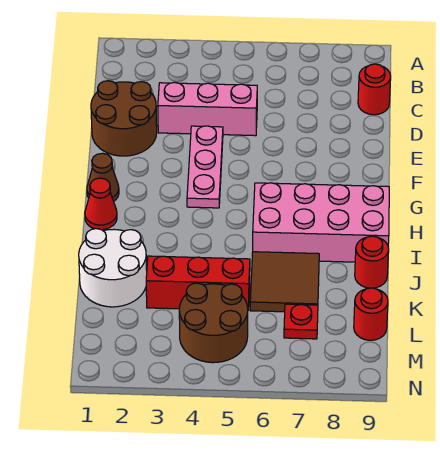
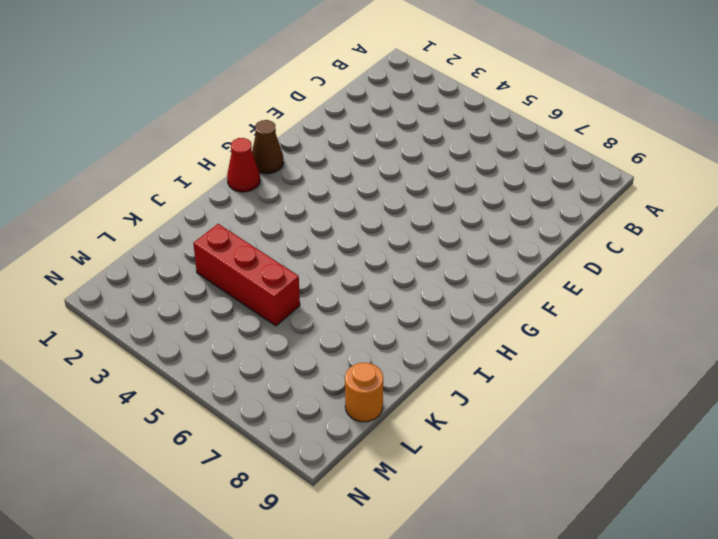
orange round brick L9 level 1 -> red round brick L9 level 1
none -> red round brick C9 level 1
none -> brown round brick D1:E2 level 1
none -> pink brick D3:D5 level 1

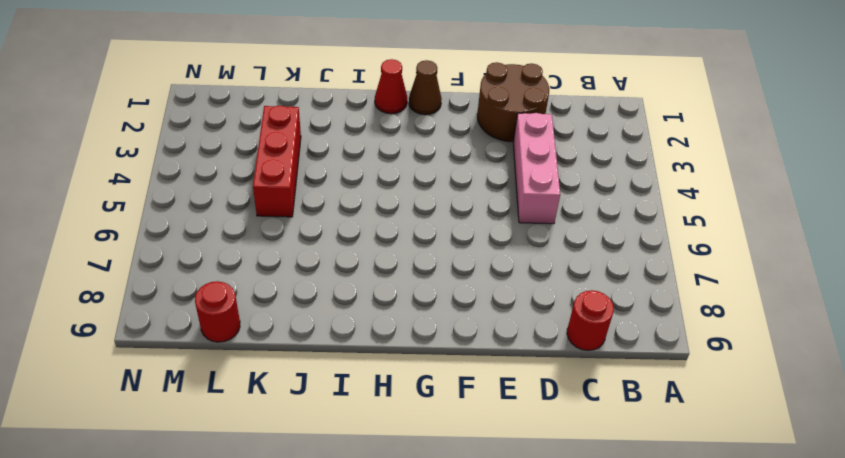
none -> pink plate E4:G4 level 1
none -> pink brick H6:I9 level 1
none -> white round brick J1:K2 level 1

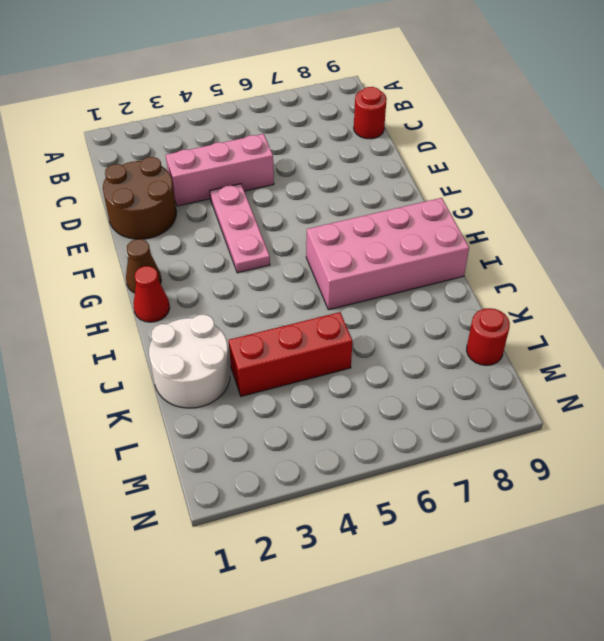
none -> brown tile J6:K7 level 1
none -> red round brick J9 level 1
none -> brown round brick L4:M5 level 1

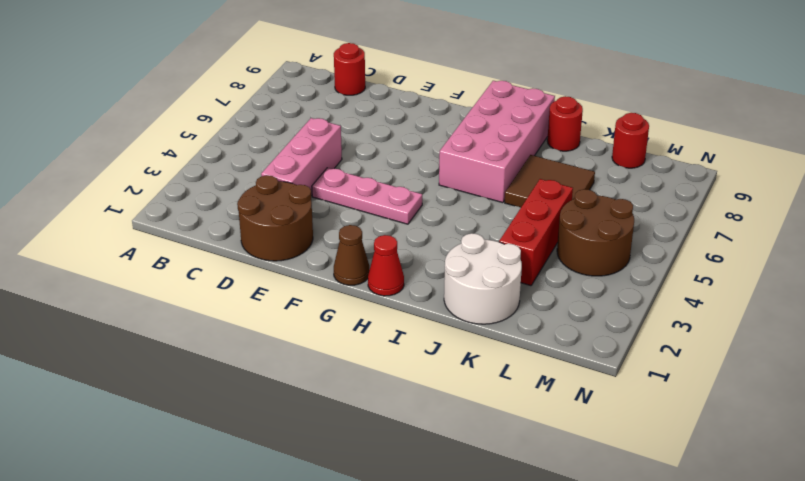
none -> red plate L7 level 1

